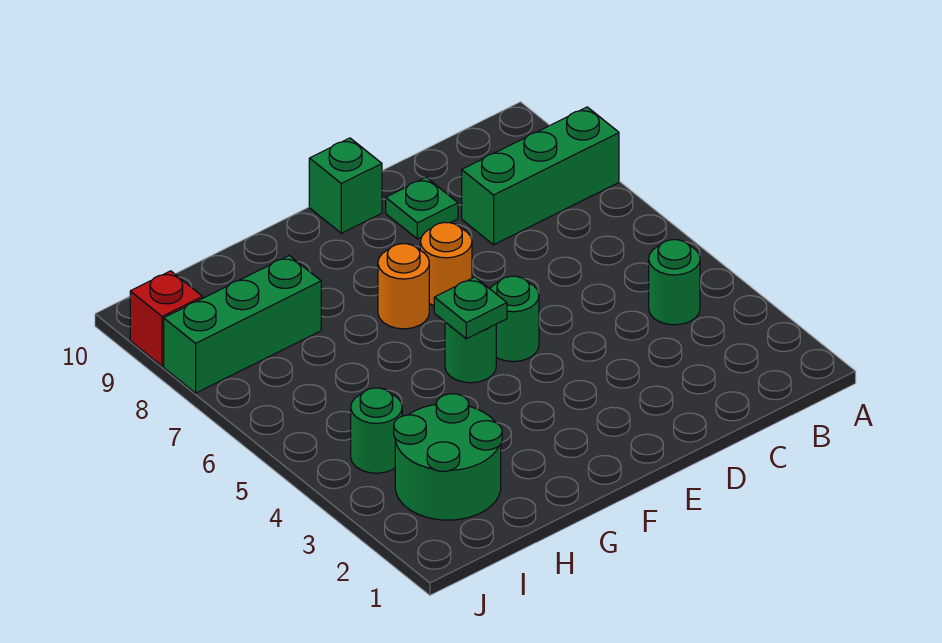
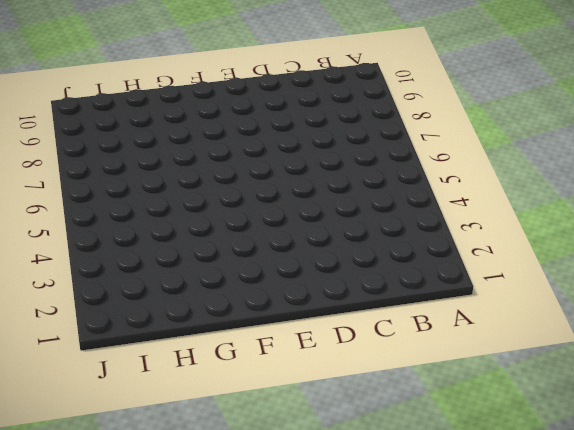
none -> green brick A8:C8 level 1
none -> green round brick B4 level 1
none -> green plate D9 level 1

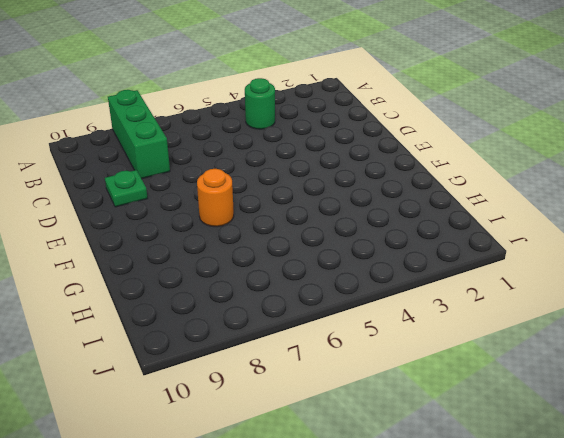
none -> green round brick E5 level 1
none -> orange round brick E7 level 1
none -> green brick E10 level 1

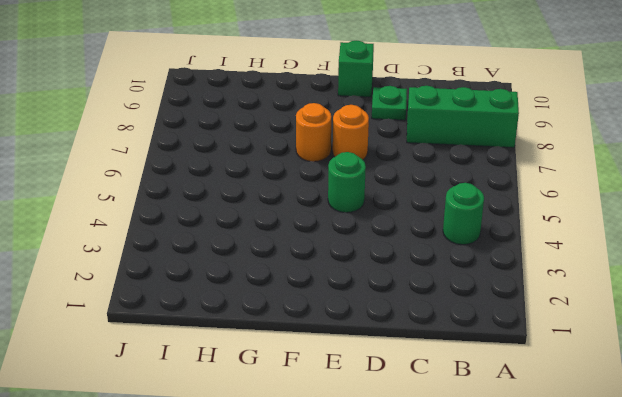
none -> green round brick F5 level 1
none -> green round brick H2:I3 level 1
none -> green brick H8:J8 level 1

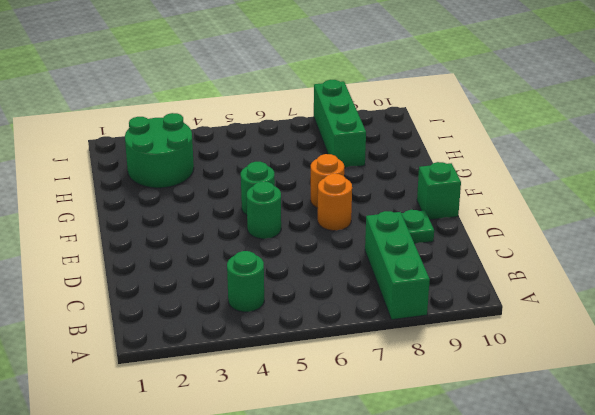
none -> green round brick I4 level 1
none -> red brick J9 level 1
none -> green plate F5 level 2

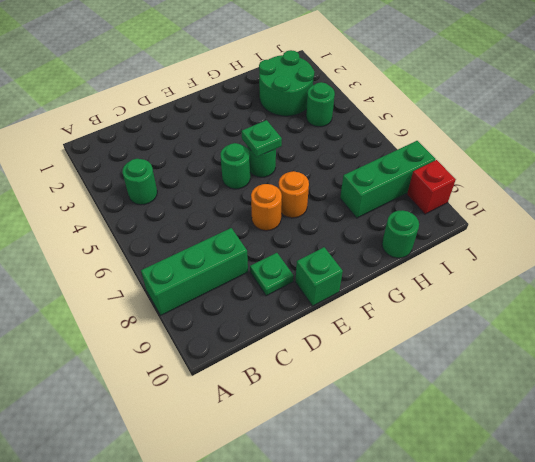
green round brick H10 level 1 -> none

